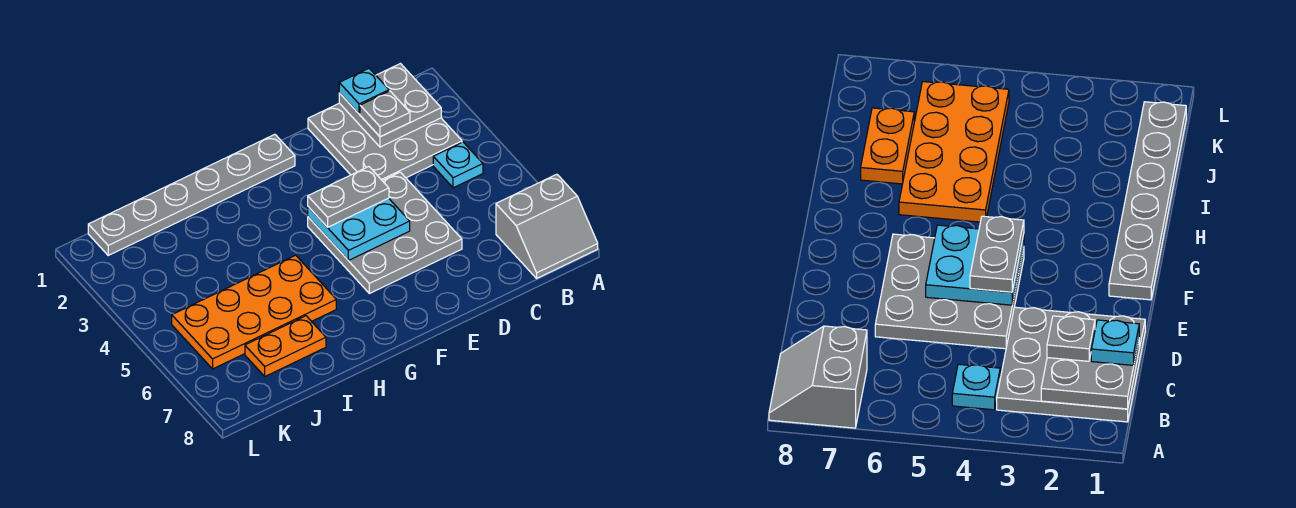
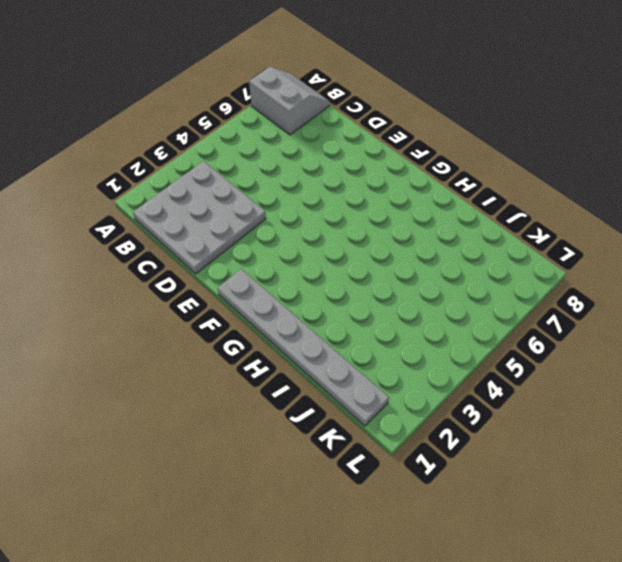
none -> cyan plate B4 level 1
none -> grey plate D4:F6 level 1
none -> orange plate H5:K6 level 1

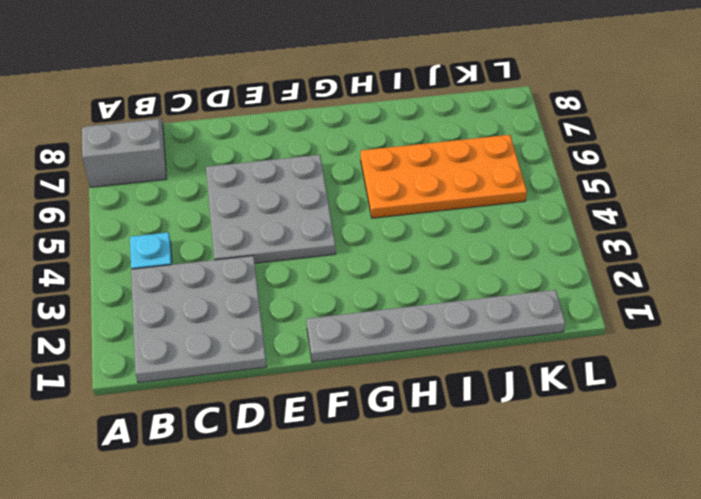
none -> orange plate I7:J7 level 1
none -> grey plate B1:C2 level 2
none -> cyan plate E4:F5 level 2

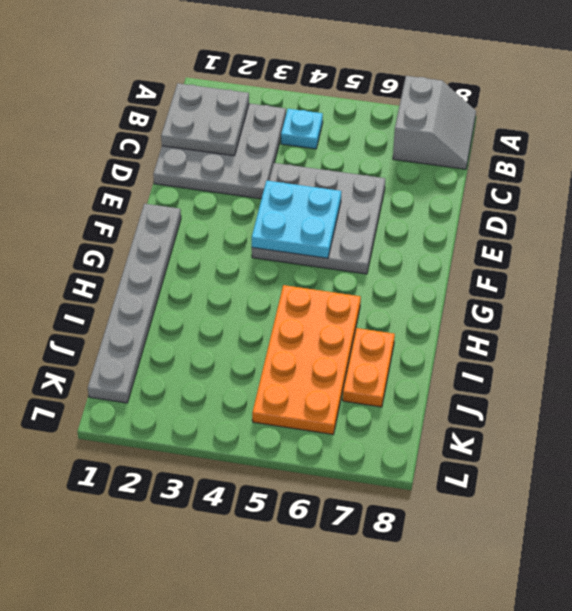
none -> cyan plate C1 level 3
none -> grey plate C2 level 3
none -> grey plate E4:F4 level 3

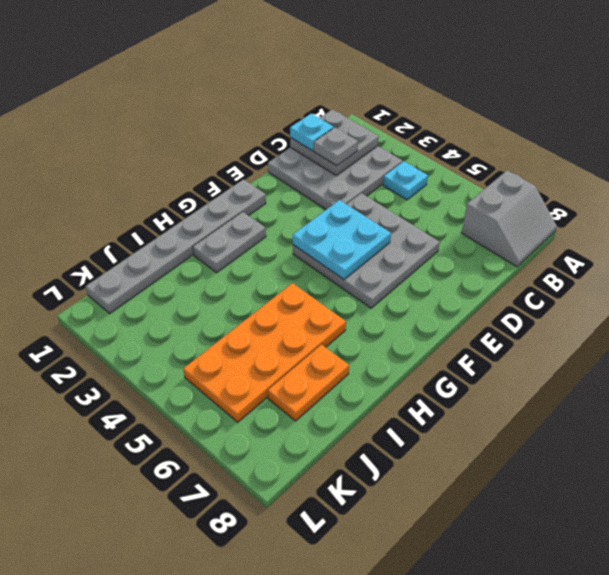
grey plate G2:H2 level 1 -> grey plate E4:F4 level 3

